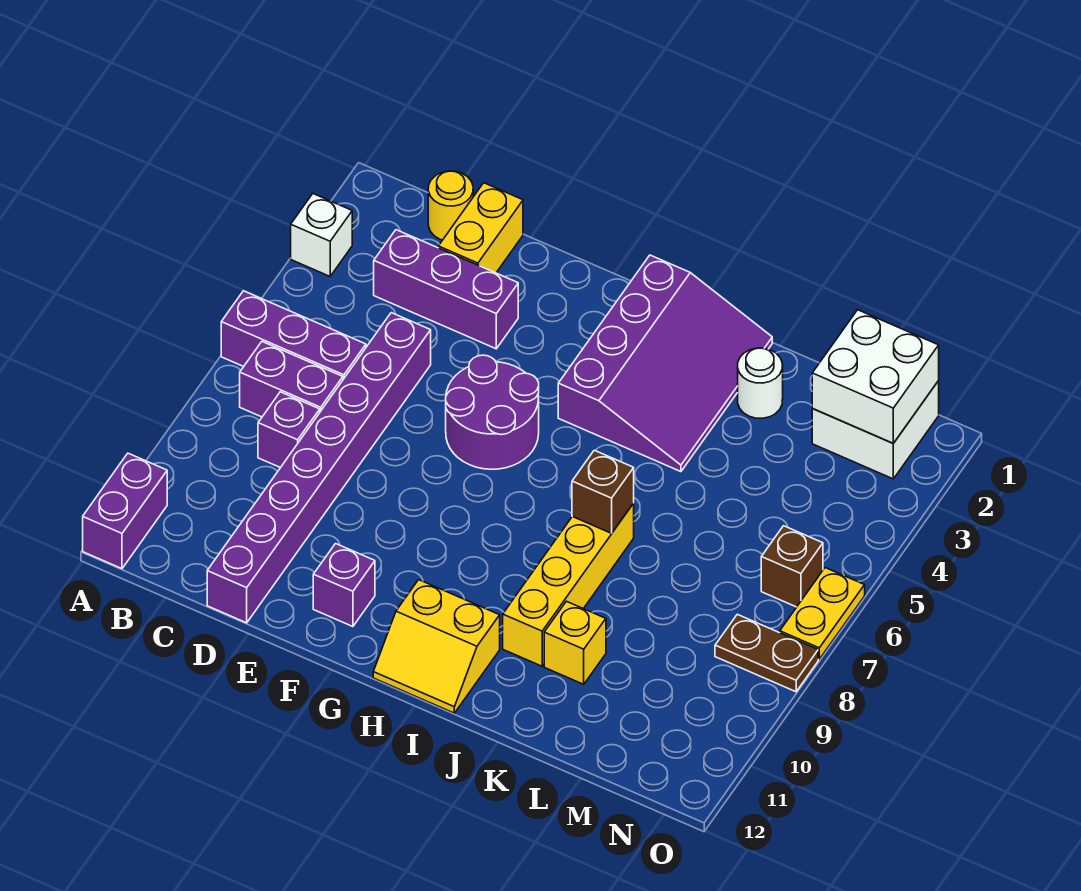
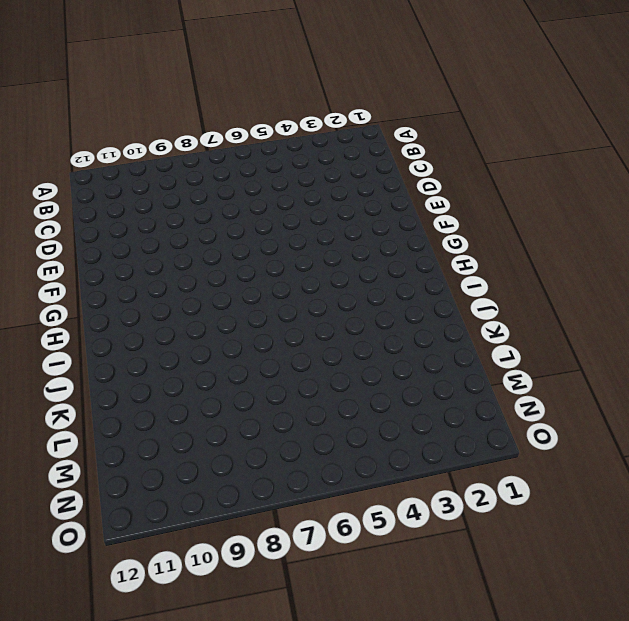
none -> white brick A3 level 1
none -> purple brick A6:C6 level 1
none -> purple brick A11:A12 level 1

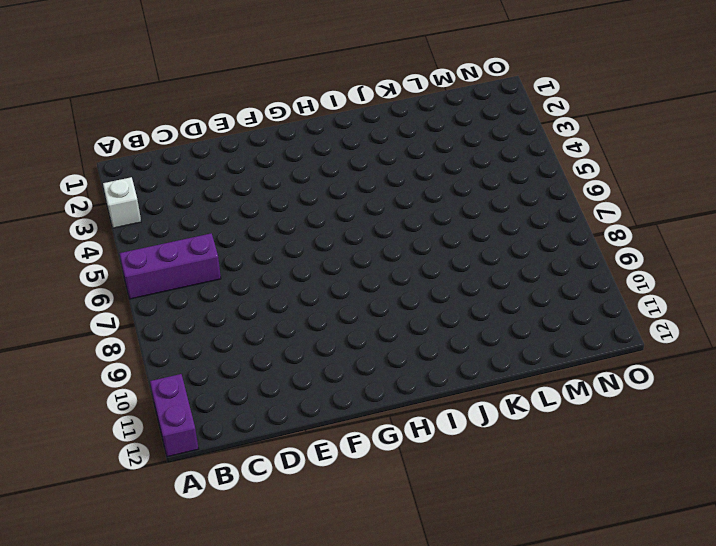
none -> purple brick B7:C7 level 1
none -> yellow round brick C1 level 1
none -> purple brick C3:E3 level 1

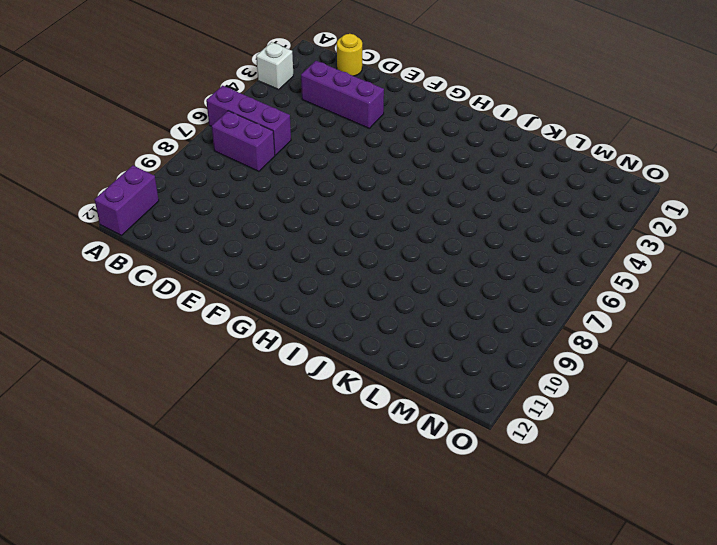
none -> purple brick C8 level 1
none -> yellow brick D1:D2 level 1
none -> purple brick D5:D12 level 1

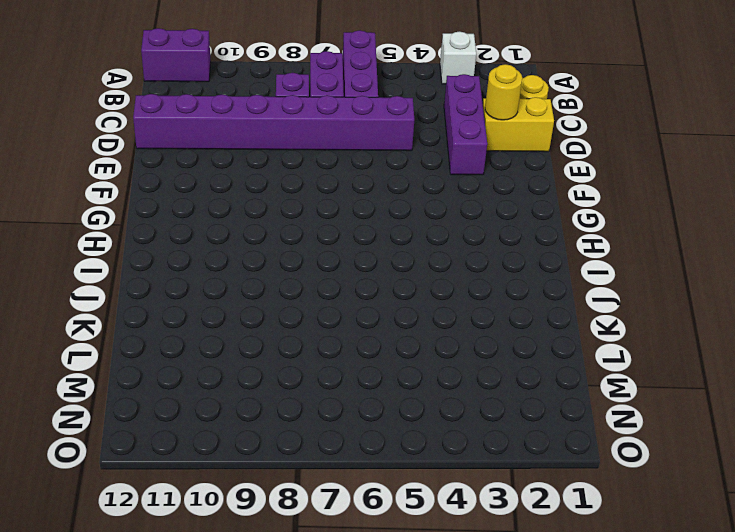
yellow round brick D2 level 2 -> none
none -> purple round brick F5:G6 level 1
none -> purple brick F11 level 1
none -> purple slope H1:J4 level 1 top H

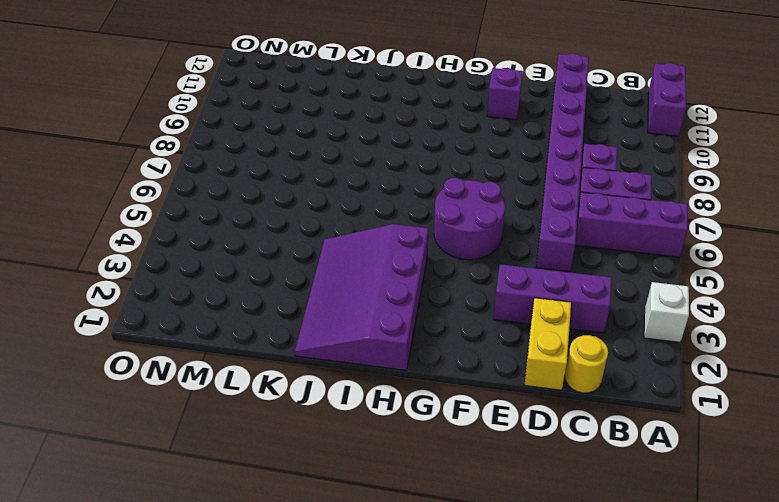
none -> yellow slope H11:I12 level 1 top 11
none -> yellow brick J7:J10 level 1
none -> white round brick K2 level 1

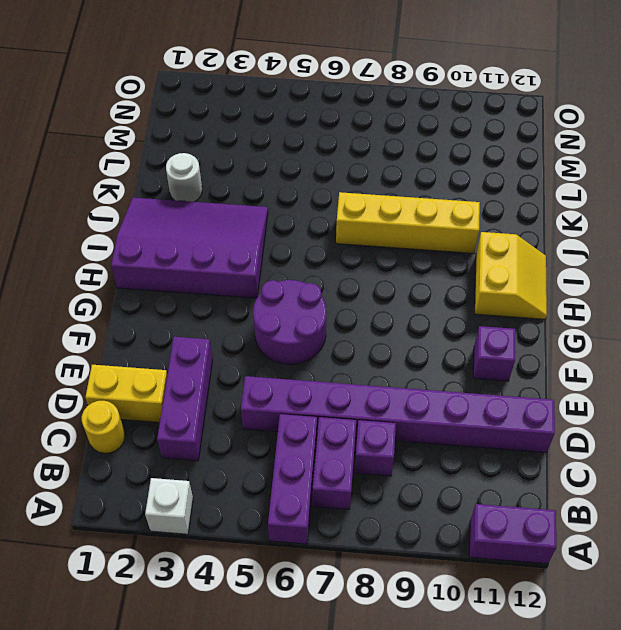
none -> yellow brick K10 level 1
none -> white brick M1:N2 level 1
none -> brown brick N6 level 1

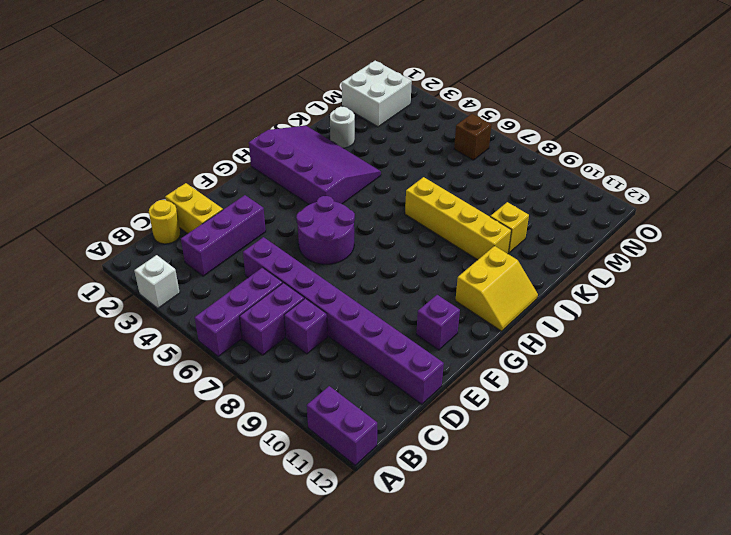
none -> brown plate N8:O8 level 1
none -> yellow plate O6:O7 level 1
none -> brown brick J7 level 2

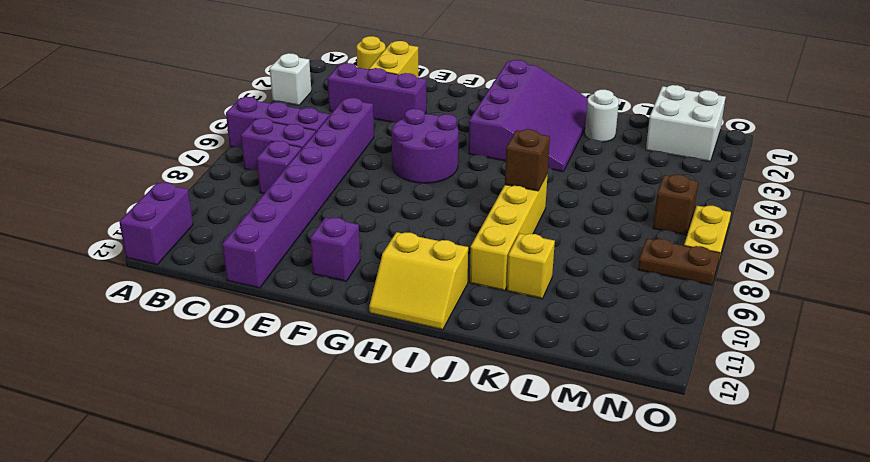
none -> white brick M1:N2 level 2

